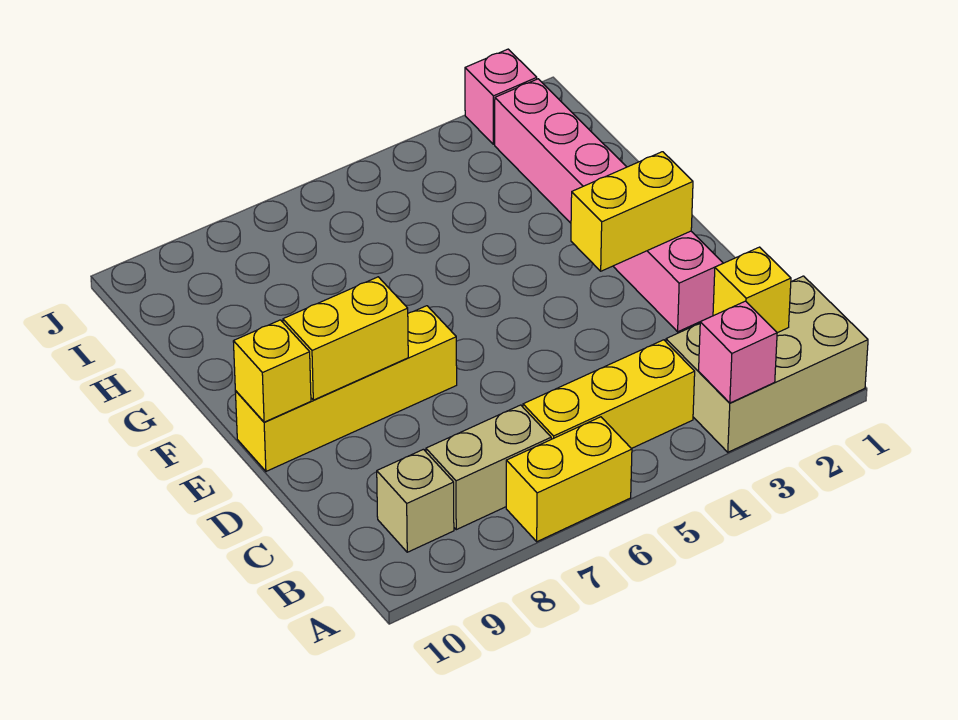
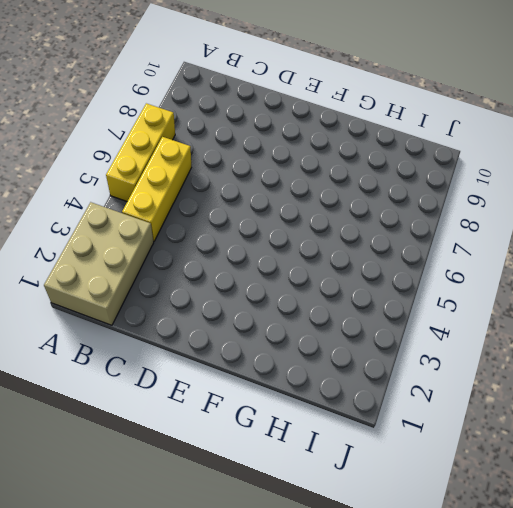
yellow brick A5:A7 level 1 -> yellow brick A6:A7 level 1
none -> tan brick B7:B8 level 1
none -> tan brick B9 level 1
none -> pink brick D2:I2 level 1

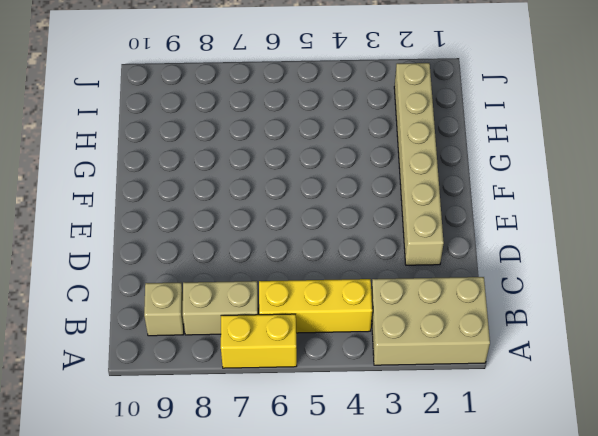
tan brick D2:I2 level 1 -> pink brick D2:I2 level 1
none -> yellow brick E7:E10 level 1
none -> pink brick J2 level 1
none -> pink brick A3 level 2

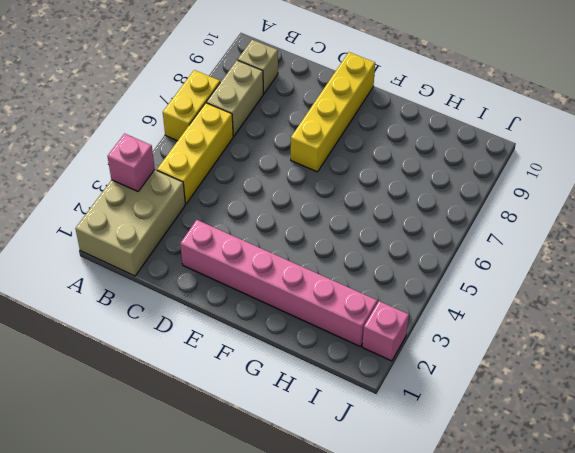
none -> yellow brick B2 level 2
none -> yellow brick E2:E3 level 2
none -> yellow brick E8:E9 level 2

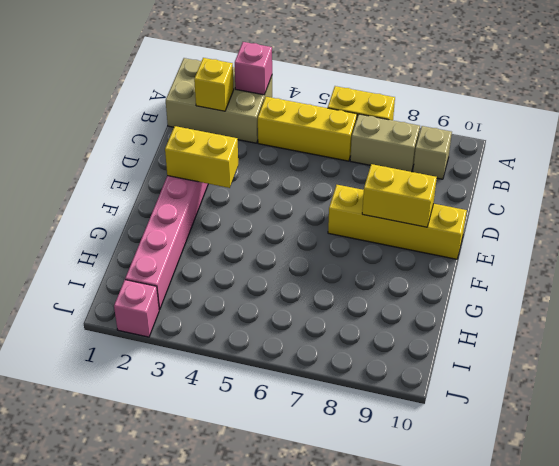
none -> yellow brick E10 level 2

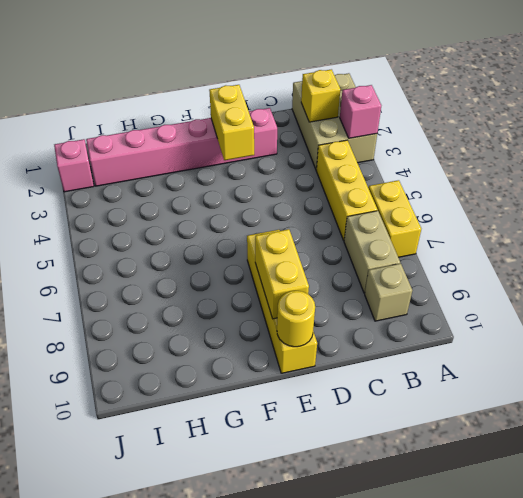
yellow round brick E10 level 2 -> yellow brick E10 level 2

